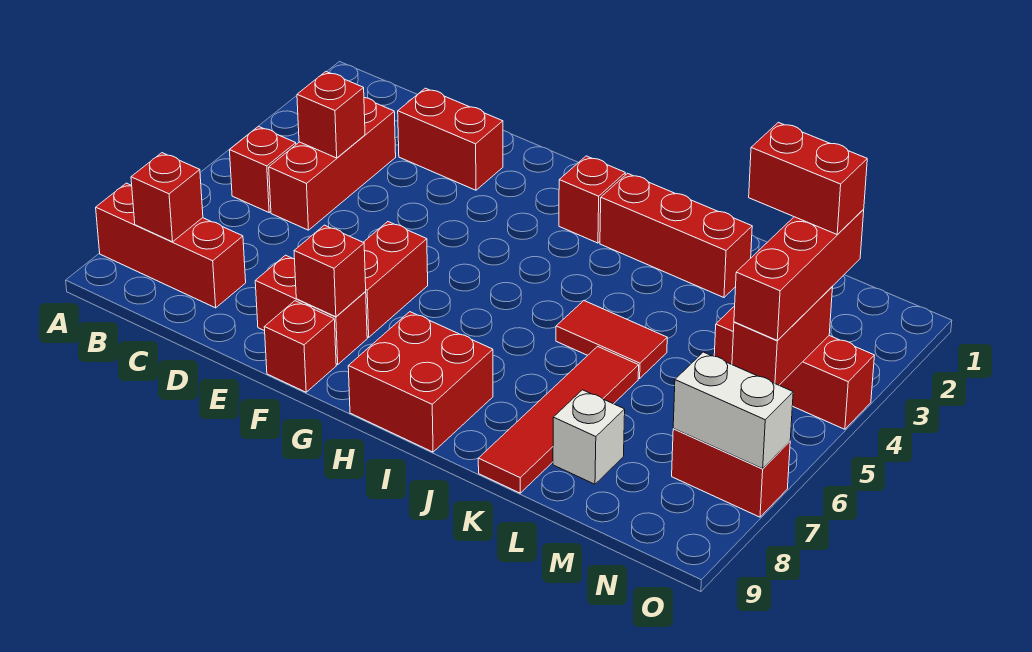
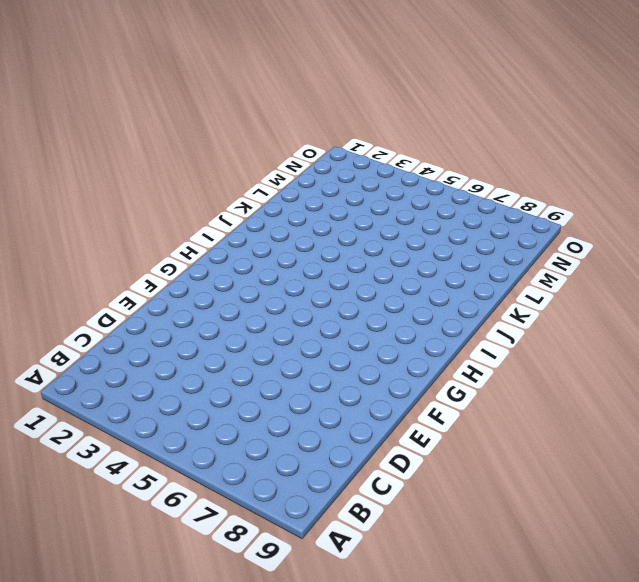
none -> red brick A8:C8 level 1
none -> red brick B5 level 1
none -> red brick C3:C5 level 1

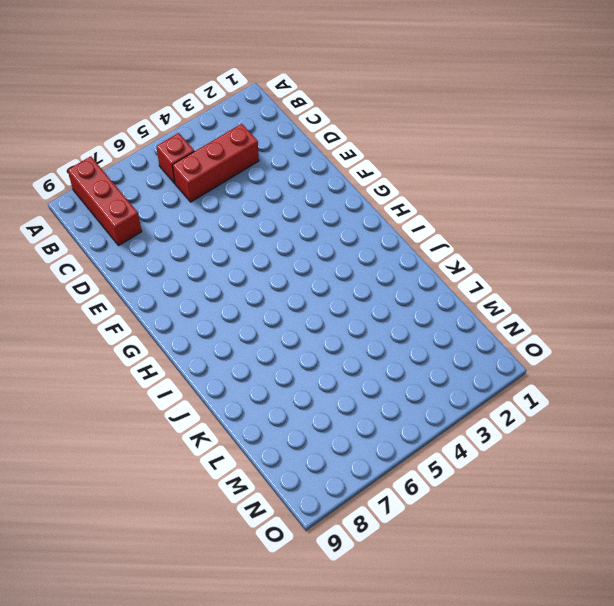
none -> red brick D2:E2 level 1
none -> red brick E8:F8 level 1
none -> red brick F6:F7 level 1

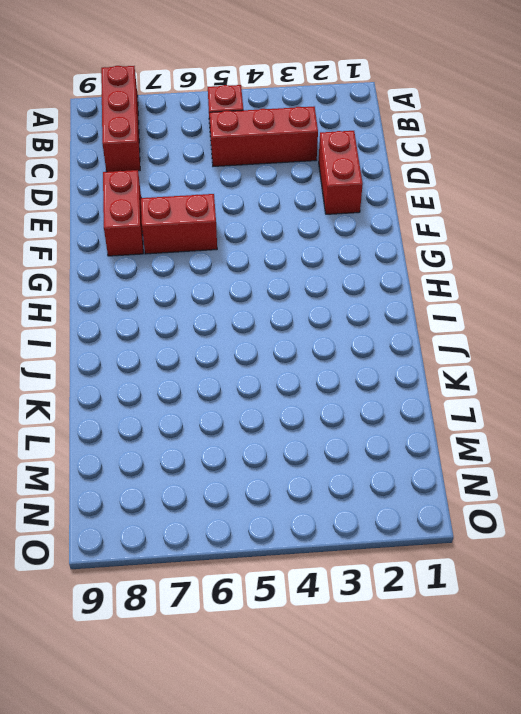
none -> red brick F9 level 1
none -> red brick H2 level 1
none -> red brick H8:I9 level 1

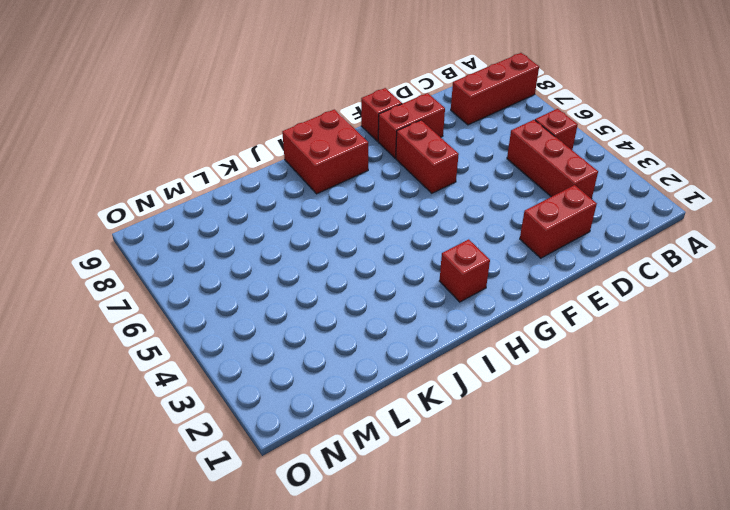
none -> red brick I2:K2 level 1
none -> red tile J5:K5 level 1
none -> red tile K6:K9 level 1

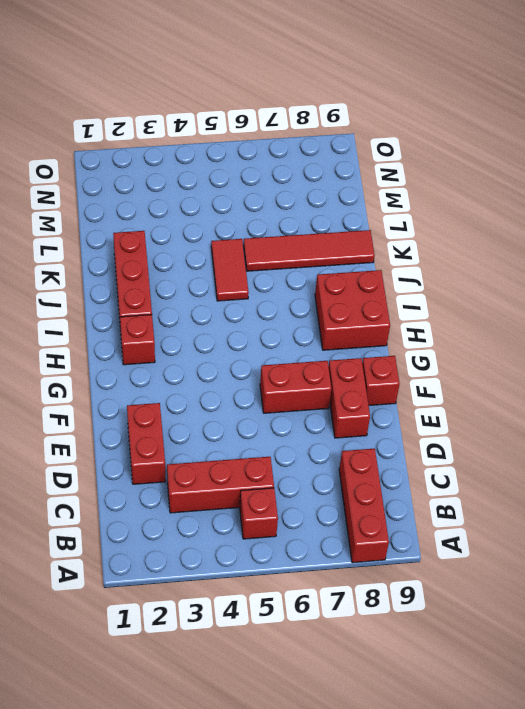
none -> white brick L8 level 1
none -> red brick M4:O4 level 1
none -> red brick N7:O7 level 1

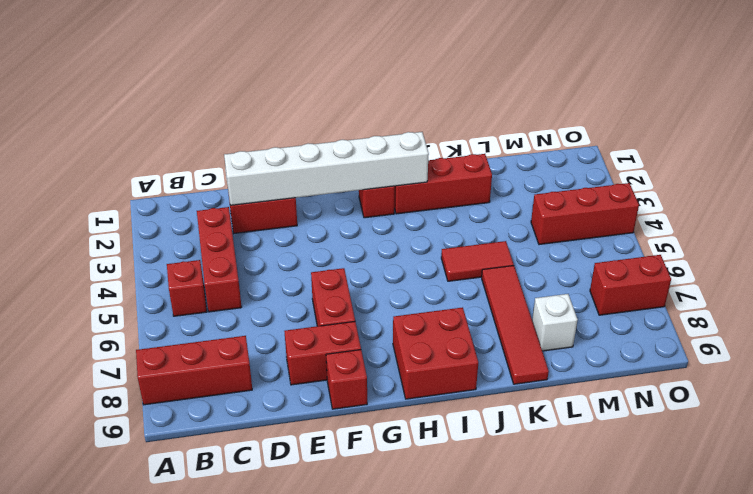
white brick D2:I2 level 2 -> none
none -> red brick B8 level 2
none -> red brick C4 level 2
none -> red brick F8 level 2

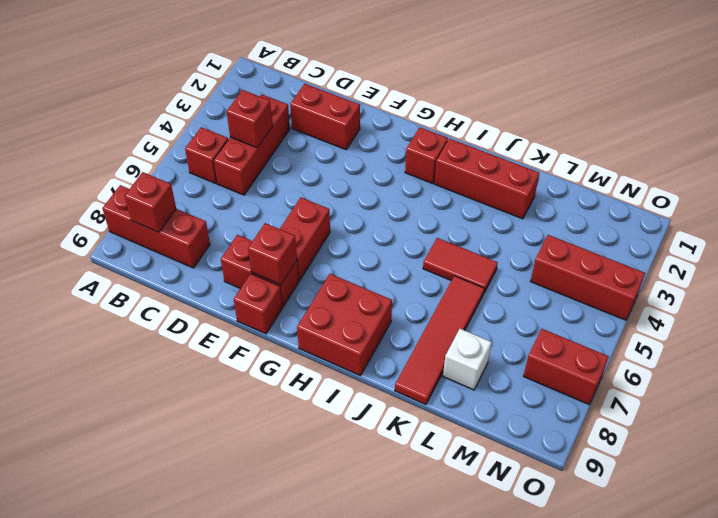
none -> red brick N4:N5 level 2
none -> white brick N7:O7 level 2
none -> red brick N3:N5 level 3

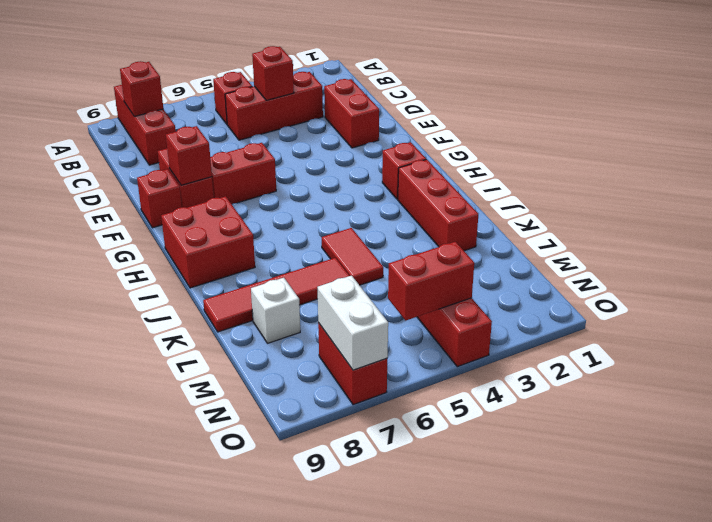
none -> red brick N3:N5 level 3
none -> red brick M3:N3 level 4

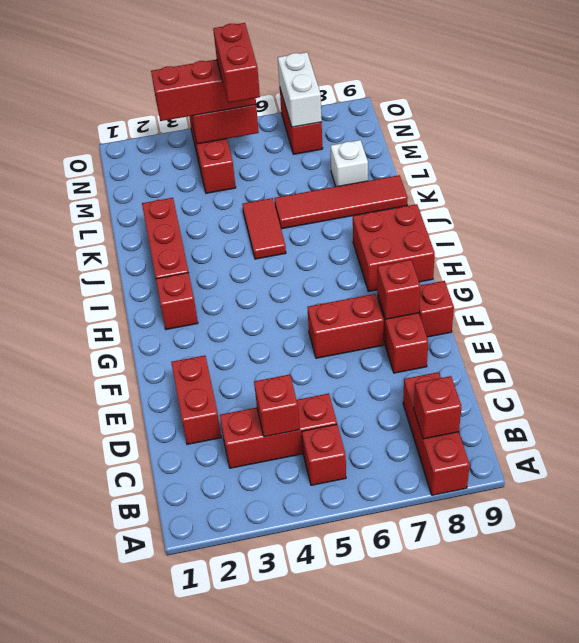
red brick M5:N5 level 4 -> red brick M3:N3 level 4

